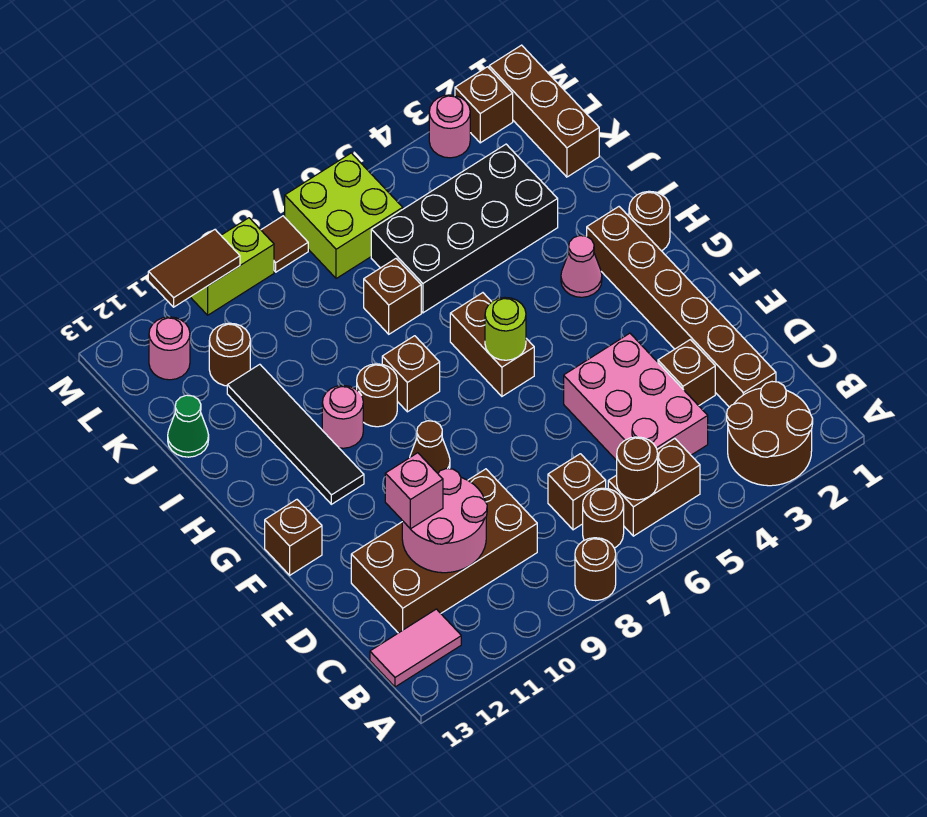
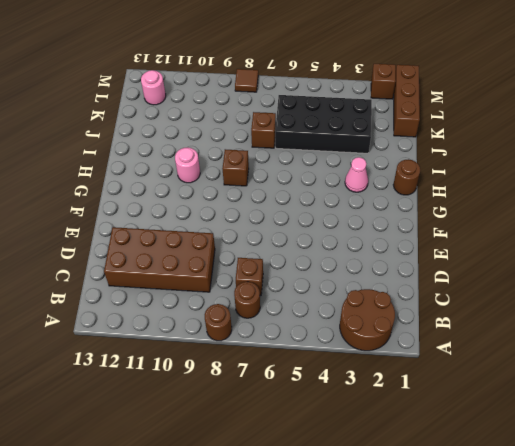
none -> brown brick B5:B6 level 1
none -> pink tile B12:B13 level 1
none -> brown brick C2:H2 level 1
none -> pink brick C4:E5 level 1

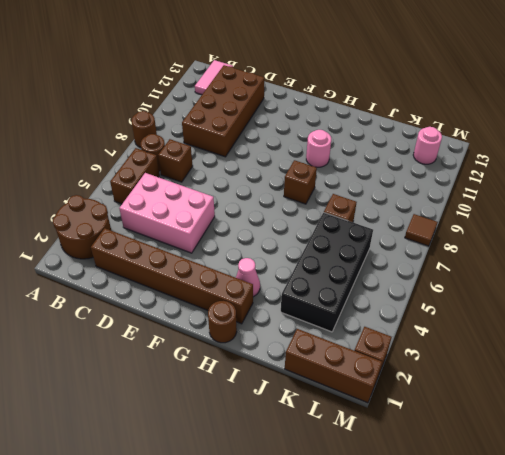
none -> brown brick D3 level 1
none -> brown cone F9 level 1
none -> brown brick F13 level 1
none -> brown brick G6:H6 level 1

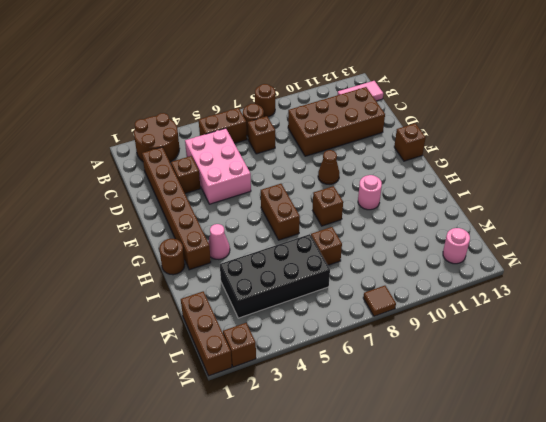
none -> black tile G11:J11 level 1
none -> brown round brick H9 level 1
none -> green cone J13 level 1
none -> brown round brick K11 level 1

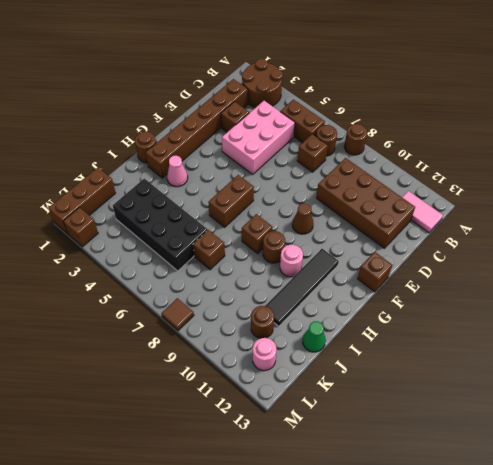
none -> lime brick L6:M7 level 1
none -> pink round brick M3 level 1
none -> lime brick M9:M10 level 1
none -> brown round brick B6 level 2

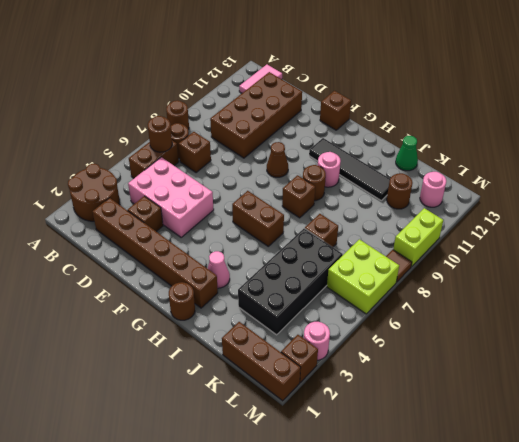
none -> pink round brick C10:D11 level 2
none -> lime round brick G6 level 2
none -> brown tile M10:M11 level 2
none -> pink brick D11 level 3

